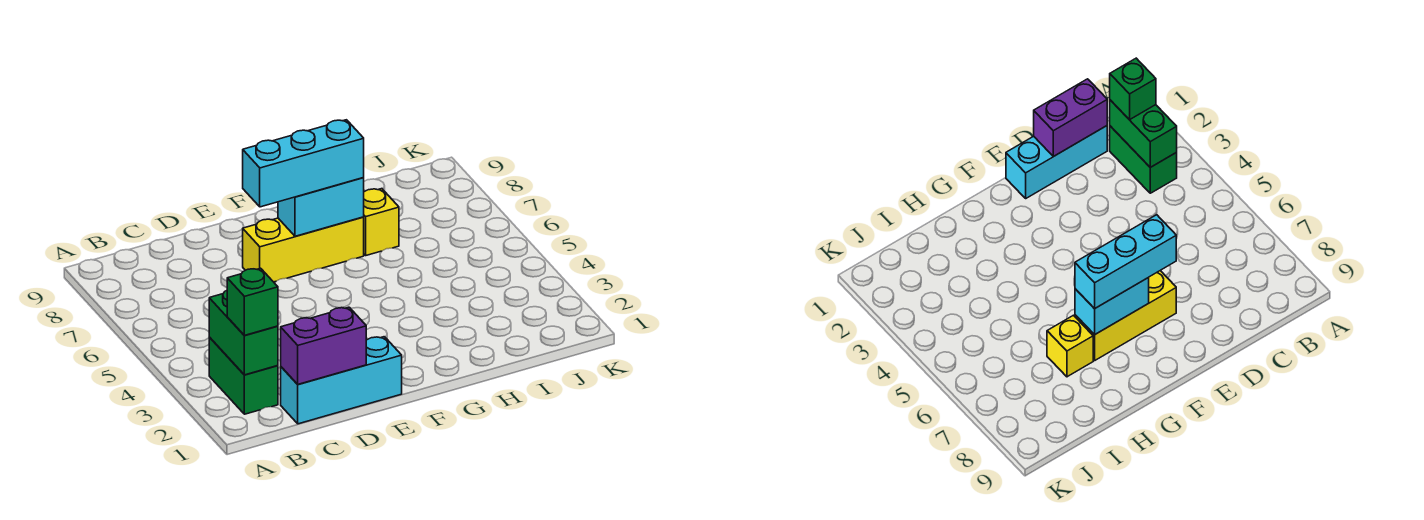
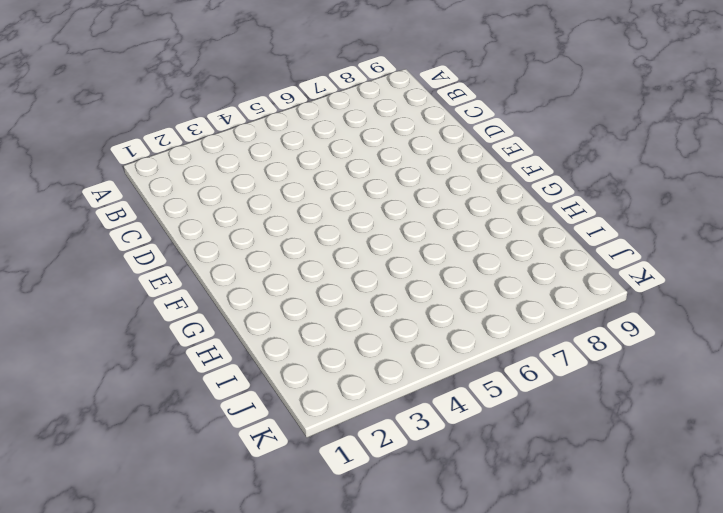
none -> green brick B2:B3 level 1
none -> cyan brick C1:E1 level 1

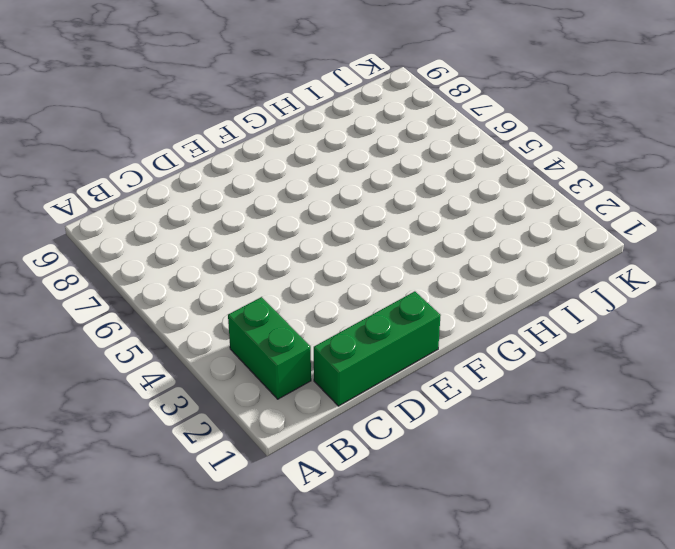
green brick C1:E1 level 1 -> cyan brick C1:E1 level 1
none -> yellow brick E7:G7 level 1
none -> yellow brick H7 level 1

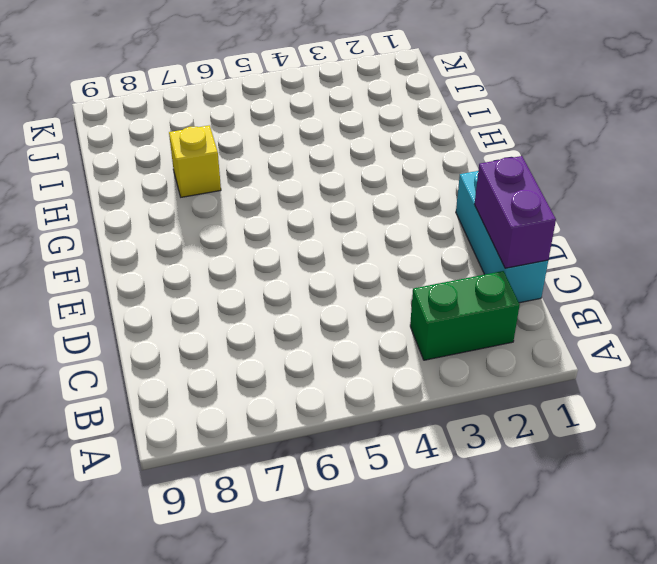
none -> yellow brick E7:G7 level 1
none -> green brick B2:B3 level 2

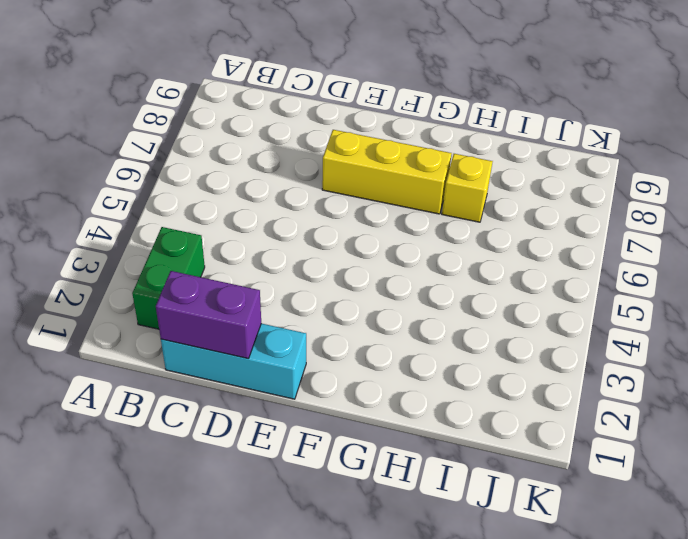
none -> green brick B2:B3 level 2
none -> cyan brick F7:G7 level 2

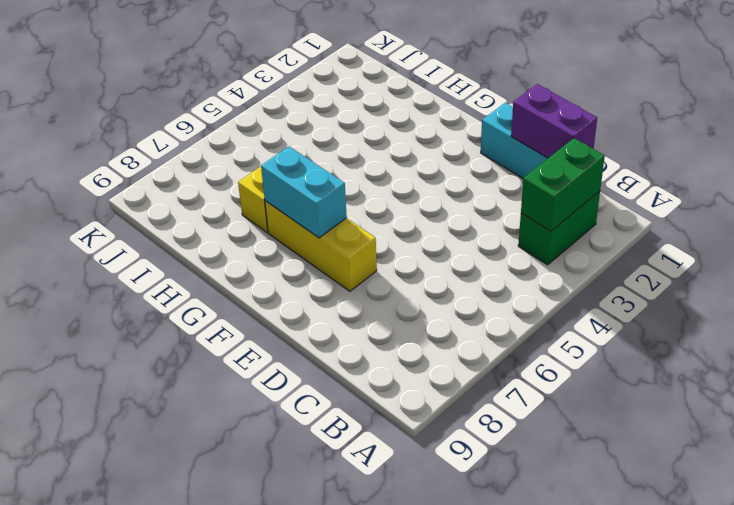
none -> green brick B2 level 3
none -> cyan brick E7:G7 level 3

